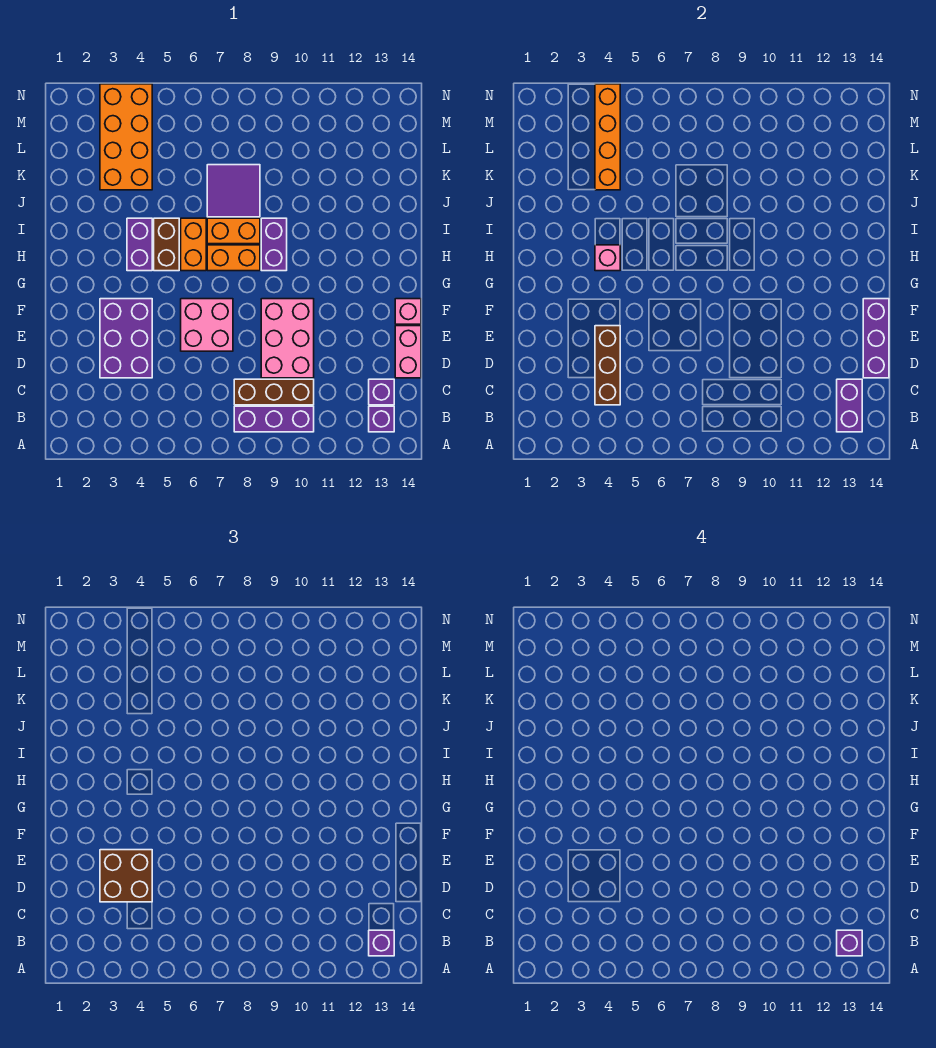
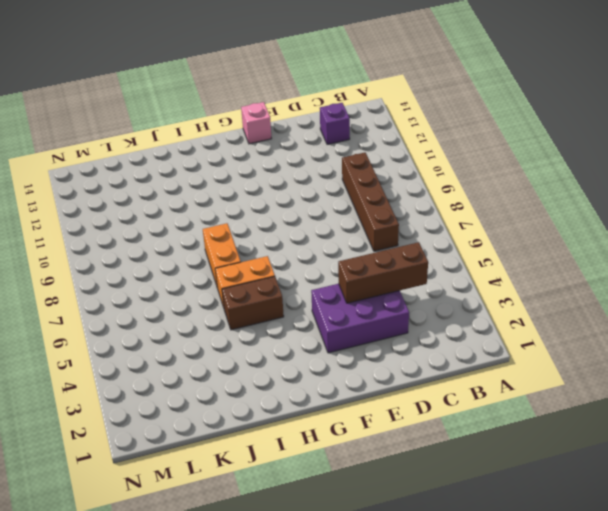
brown brick C7:C10 level 1 -> brown brick C8:C10 level 1
none -> purple brick B8:B10 level 1
none -> purple brick B13 level 1
none -> pink brick D9:F10 level 1

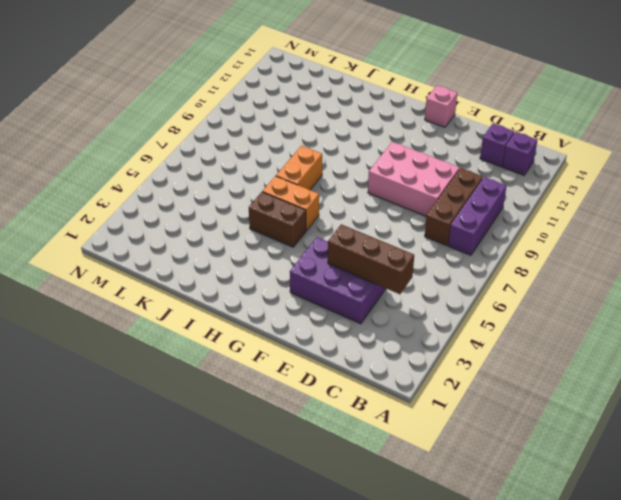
none -> pink brick D14:E14 level 1
none -> pink brick E6:F7 level 1
none -> purple brick H4:I4 level 1

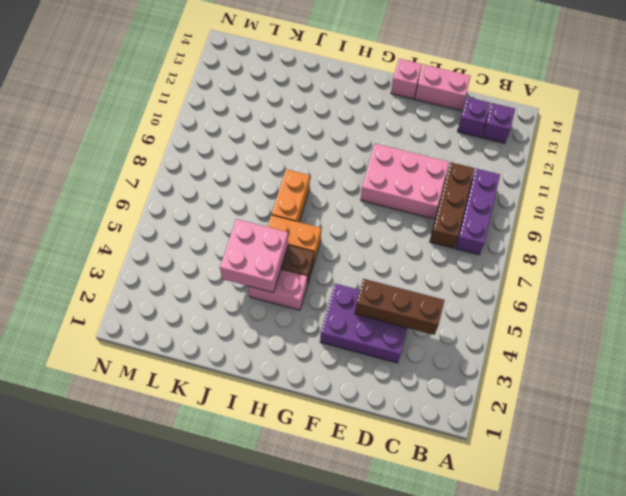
pink brick H4:I4 level 1 -> purple brick H4:I4 level 1
pink brick I4:J5 level 2 -> pink brick E6:F7 level 1
none -> orange brick H7:H8 level 1
none -> purple brick H9:I9 level 1
none -> purple tile J7:K8 level 1

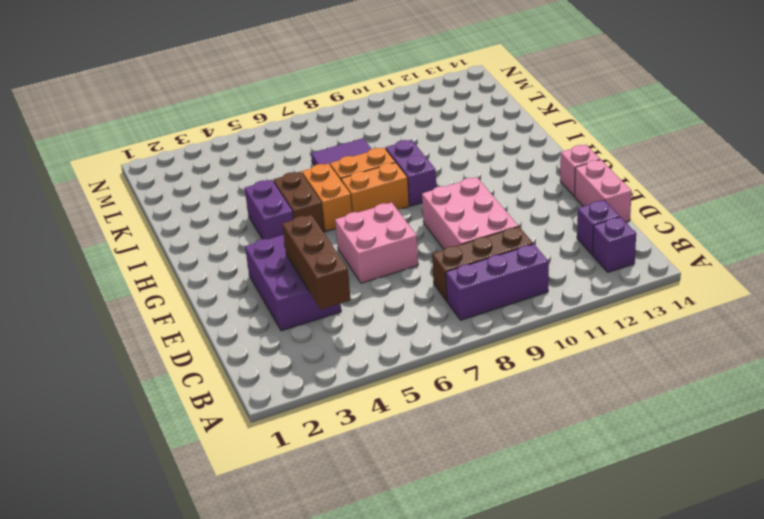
none -> orange brick K3:N4 level 1
none -> purple brick B13:C13 level 2
none -> purple brick D14:F14 level 2

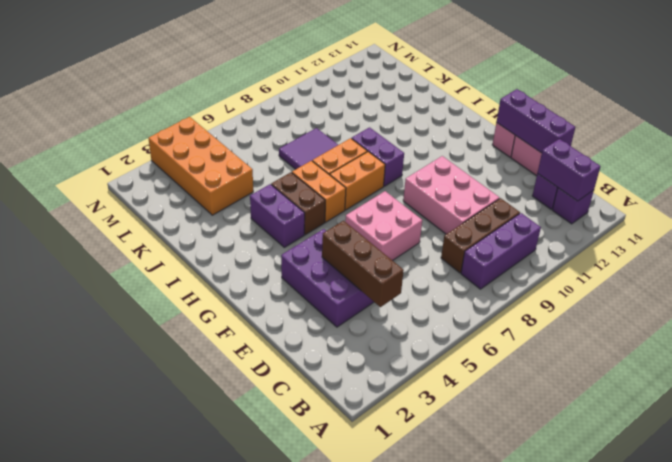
none -> pink brick H4 level 2
none -> orange brick K4:N4 level 2
none -> purple brick B13 level 3

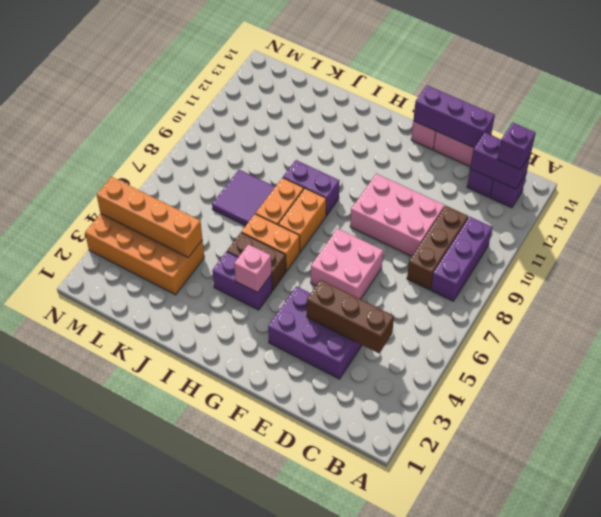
none -> brown brick D3:E4 level 3
none -> purple brick B13 level 4

